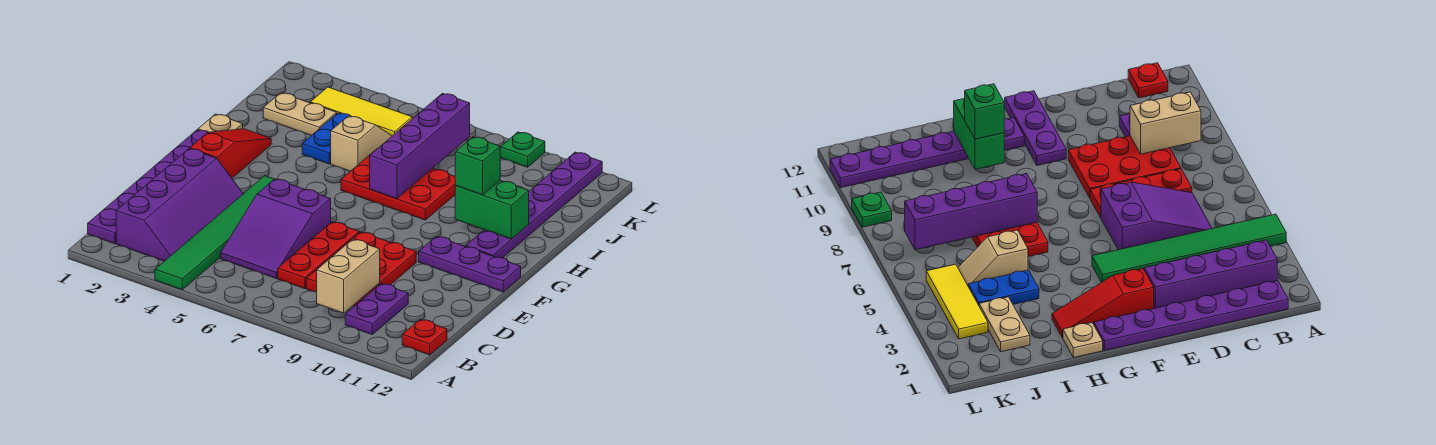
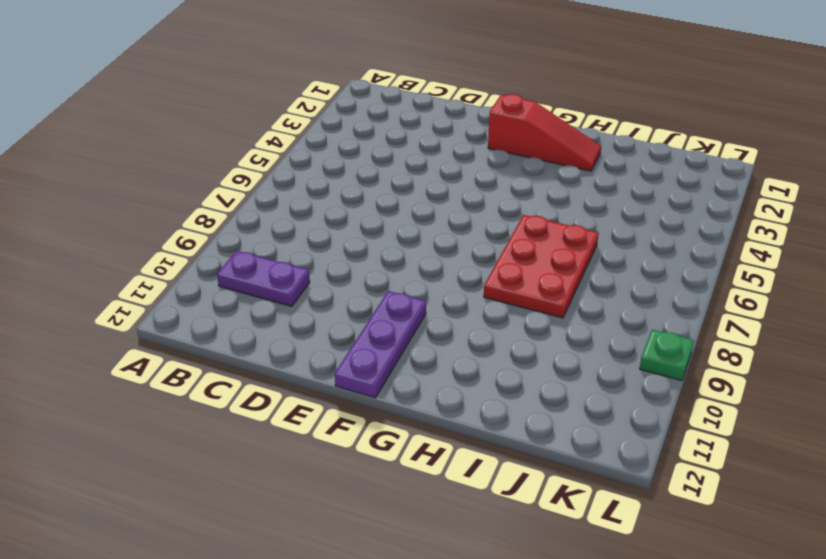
none -> green tile A4:F4 level 1
none -> purple plate B1:G1 level 1
none -> purple slope B2:E3 level 1 top 2

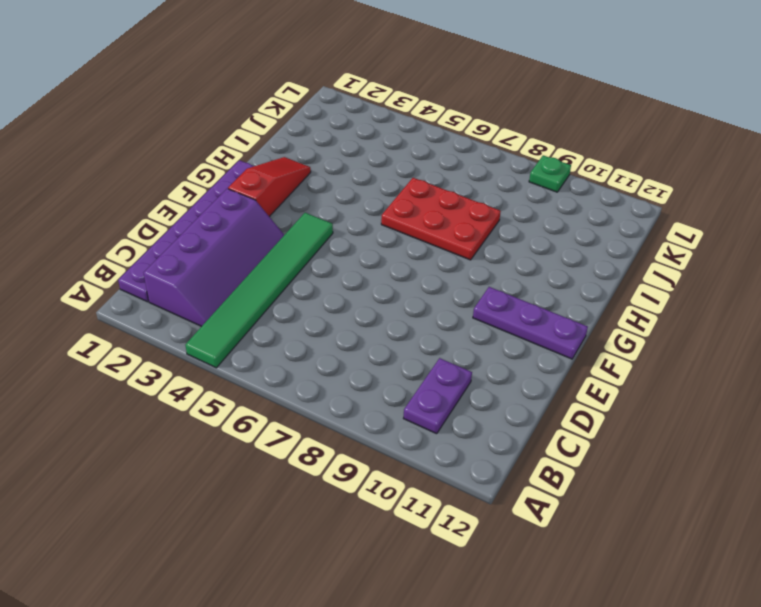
none -> red plate B12 level 1
none -> purple slope C5:E6 level 1 top E
none -> red plate C7:E7 level 1

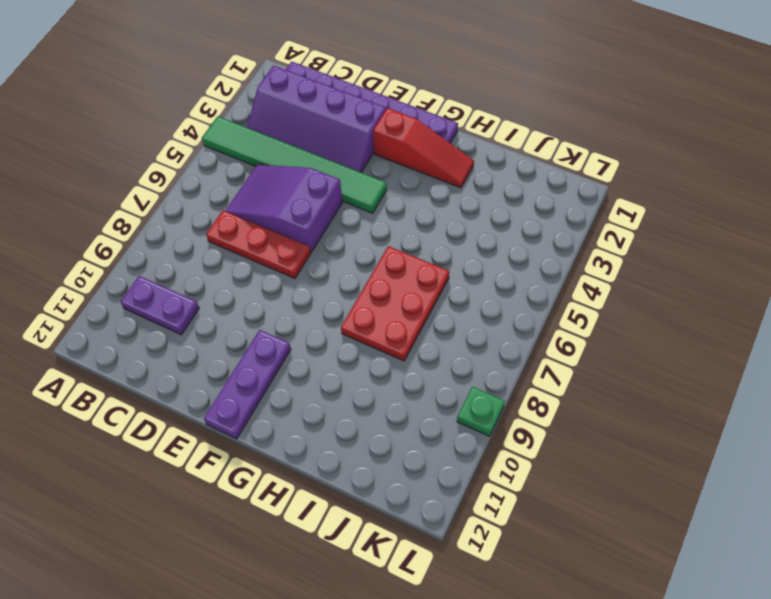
none -> red plate B12 level 1
none -> red plate C8:E9 level 1
none -> purple plate G11:L11 level 1

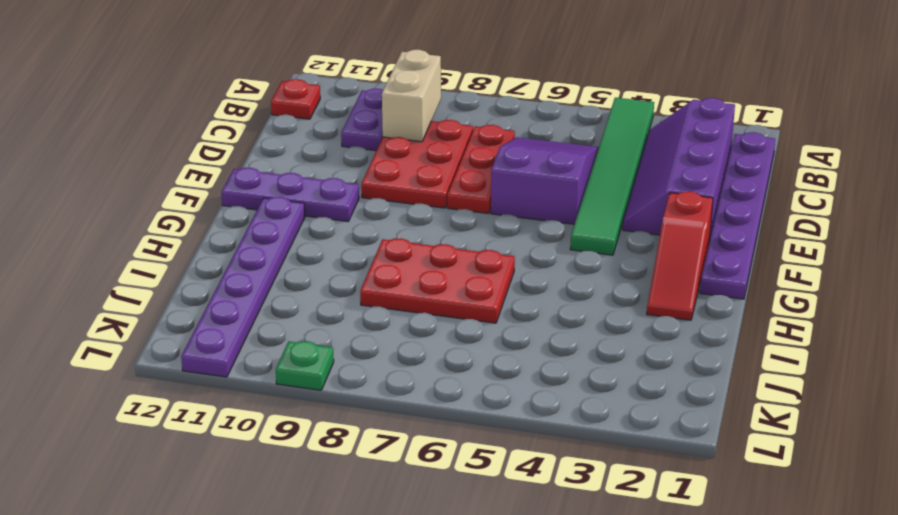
none -> tan plate H1 level 1
none -> blue plate I4:J4 level 1
none -> tan slope I5:J5 level 1 top I

